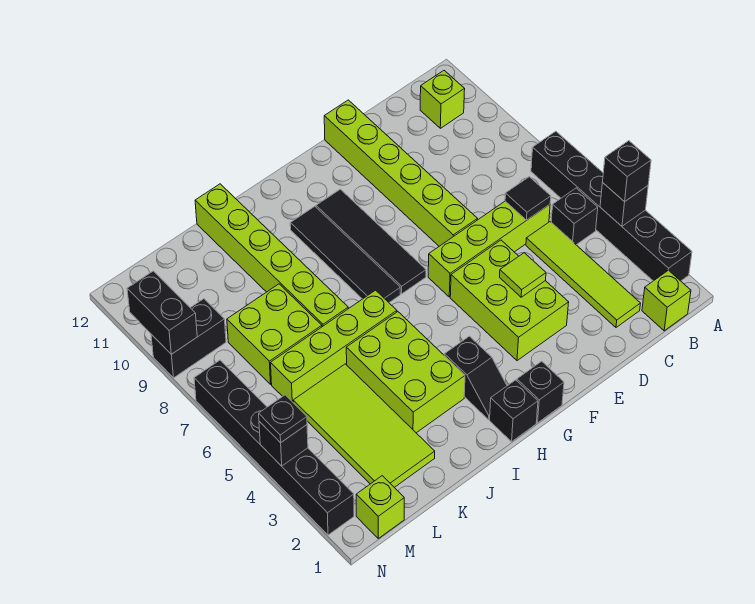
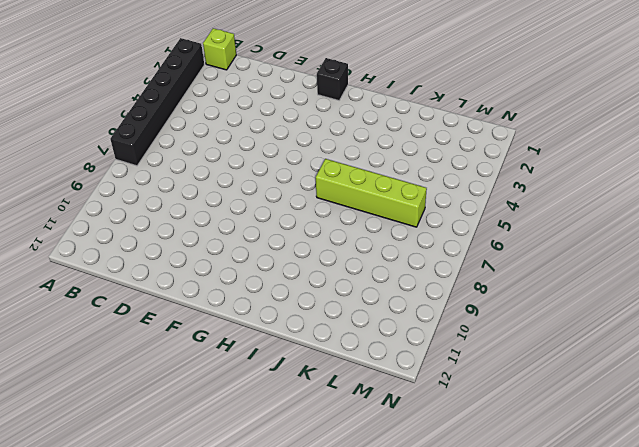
none -> black brick B5 level 1
none -> lime brick B11 level 1
none -> lime tile C2:C5 level 1

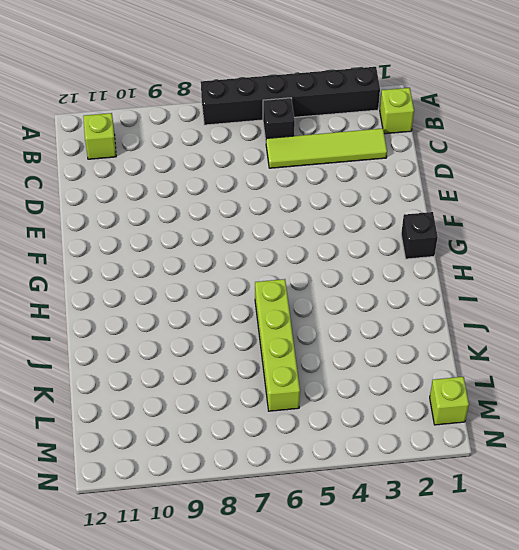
none -> lime brick C6:F6 level 1
none -> lime brick E3:F5 level 1
none -> lime brick E7:E12 level 1

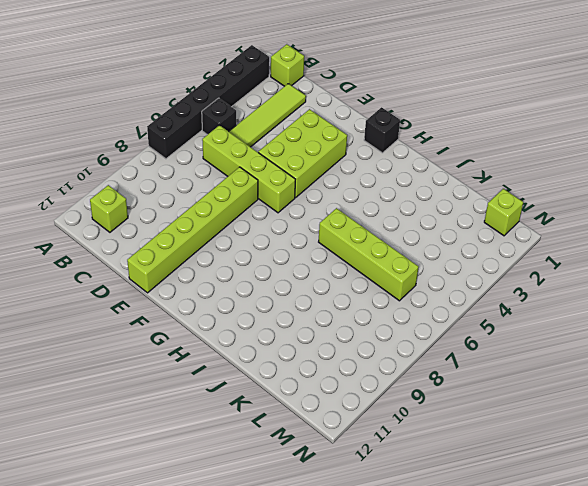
none -> black tile G7:G10 level 1
none -> black brick H1 level 1
none -> black slope H2:H3 level 1 top 3

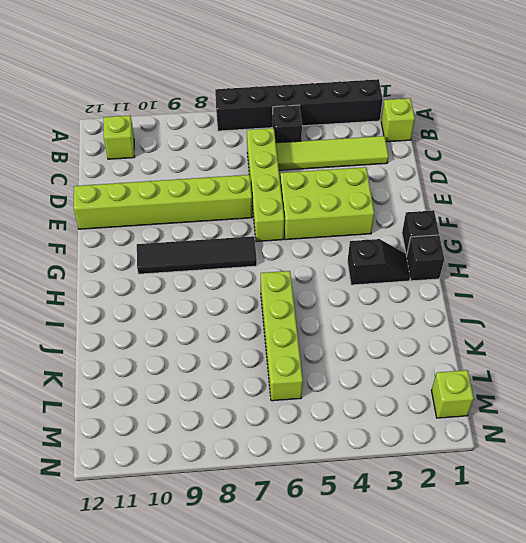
none -> black tile H7:H10 level 1
none -> lime brick I3:J5 level 1
none -> lime brick J7:J12 level 1

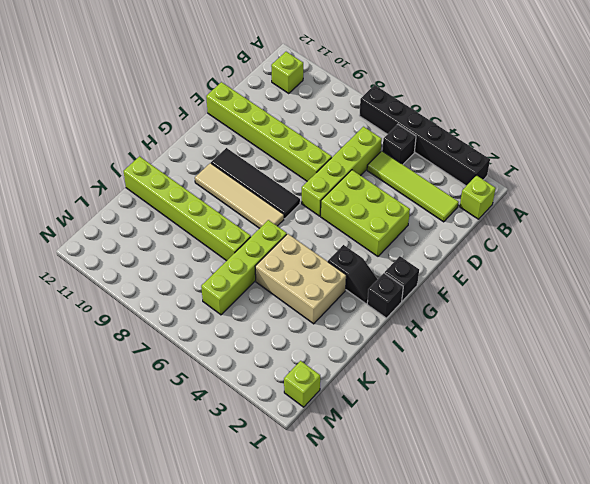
tan tile H7:H10 level 1 -> black tile H7:H10 level 1
tan brick I3:J5 level 1 -> lime brick I3:J5 level 1
none -> lime tile K2:L5 level 1
none -> lime brick K7:L8 level 1
none -> black brick M9:N9 level 1

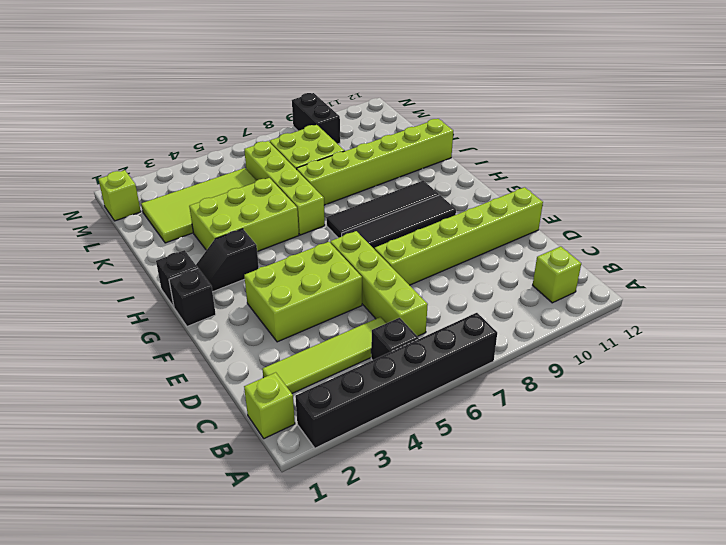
none -> black brick N2:N7 level 1
none -> black brick A4 level 2
none -> black tile C6 level 2

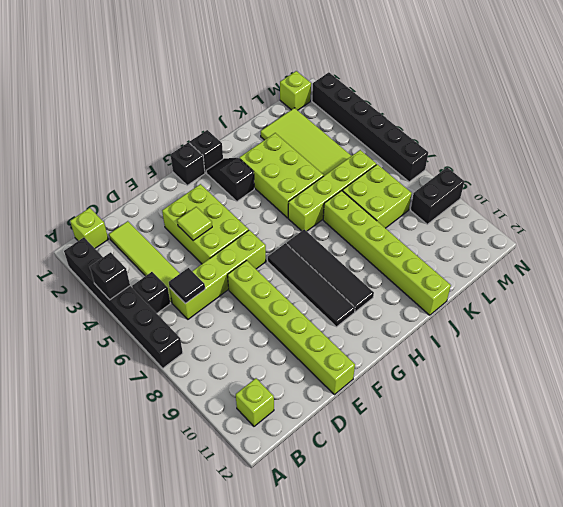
none -> black brick N4 level 2
none -> black brick N9:N10 level 2
none -> black brick A4 level 3

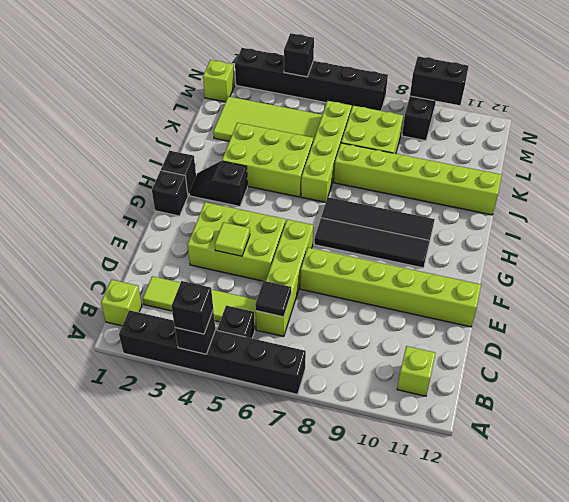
none -> black plate N4 level 3

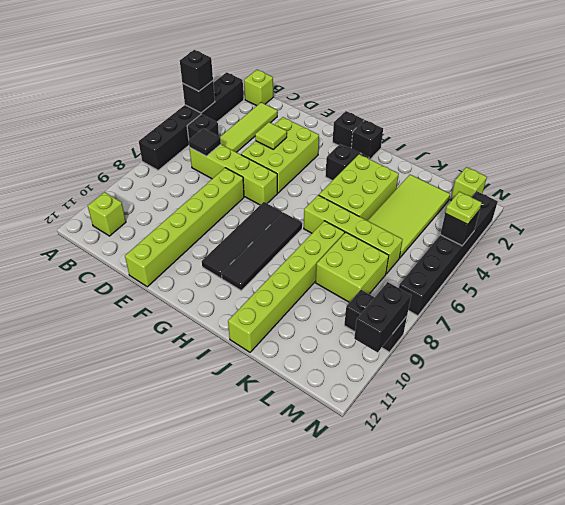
lime plate N4 level 3 -> black plate N4 level 3

